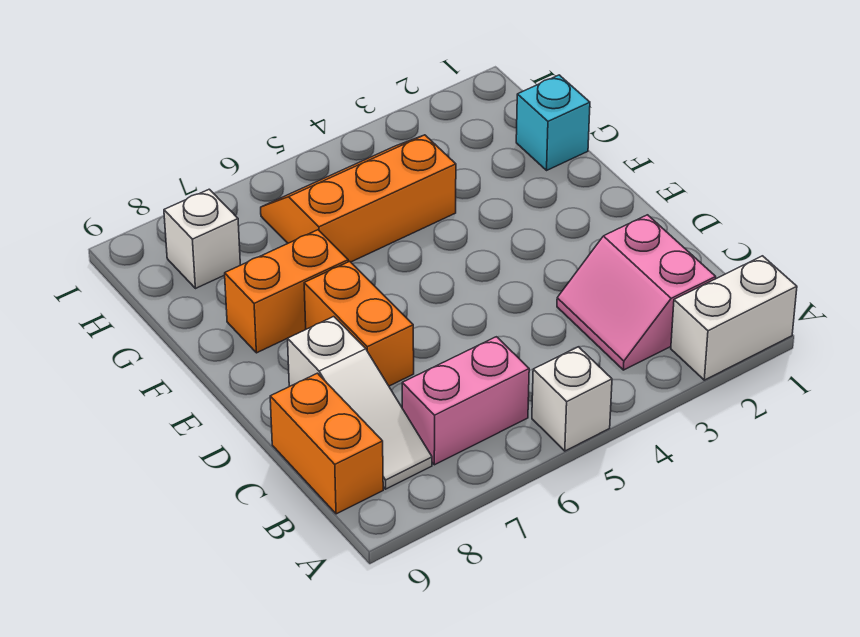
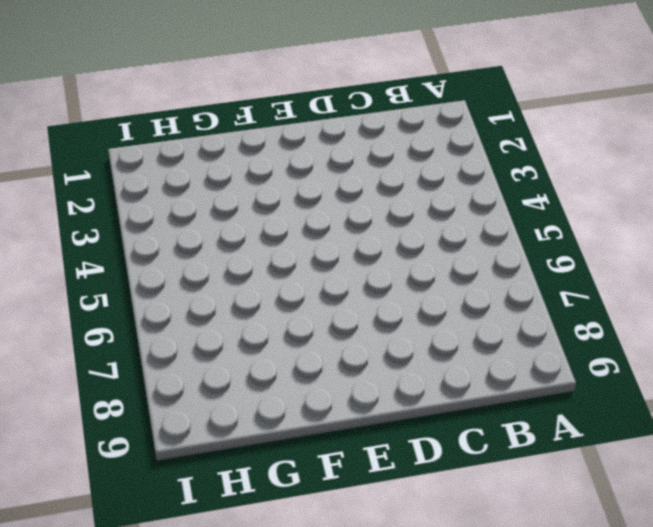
none -> white brick A1:A2 level 1
none -> white brick A5 level 1

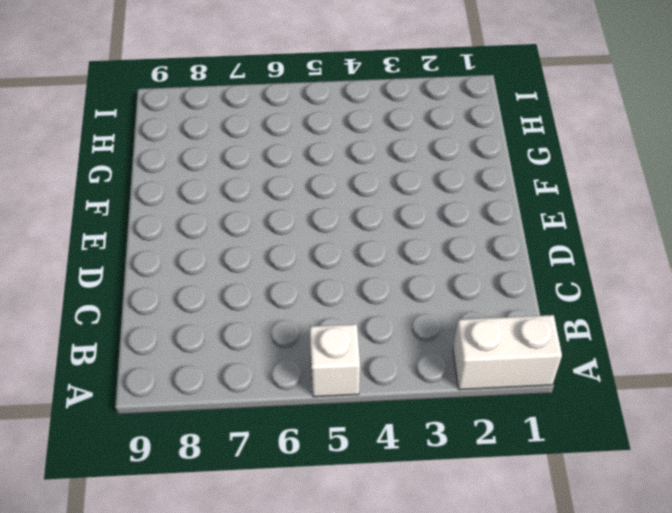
none -> pink slope B2:C3 level 1 top 2
none -> pink brick B6:B7 level 1

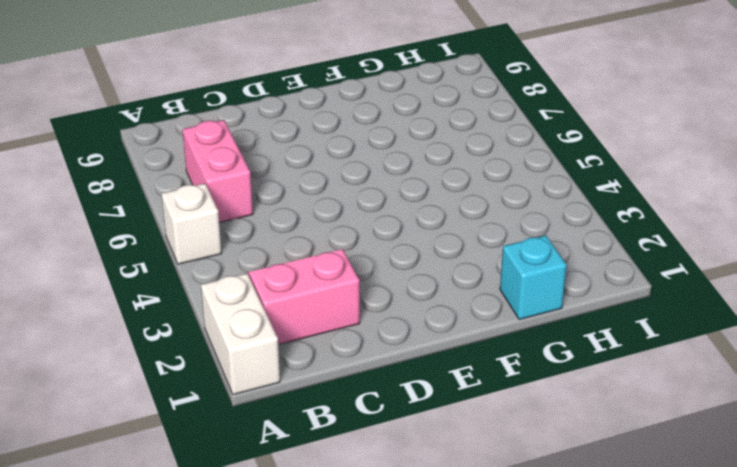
none -> white slope B8:D8 level 1 top D
none -> orange brick B9:C9 level 1

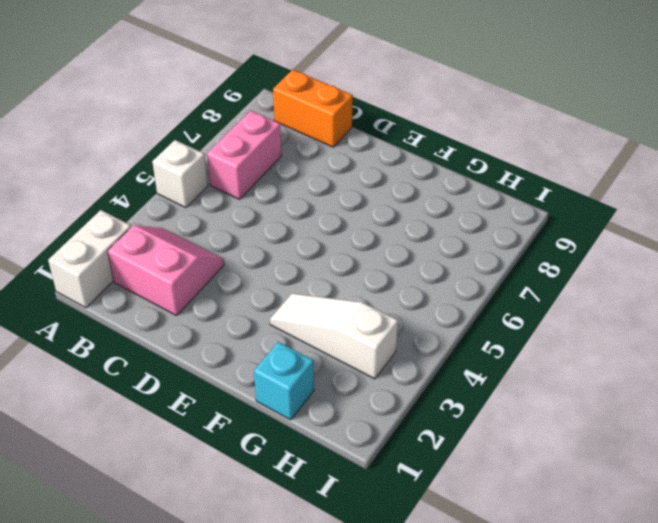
white slope F3:H3 level 1 top H -> white slope B8:D8 level 1 top D
none -> orange brick D7:E7 level 1
none -> orange brick F7:F8 level 1

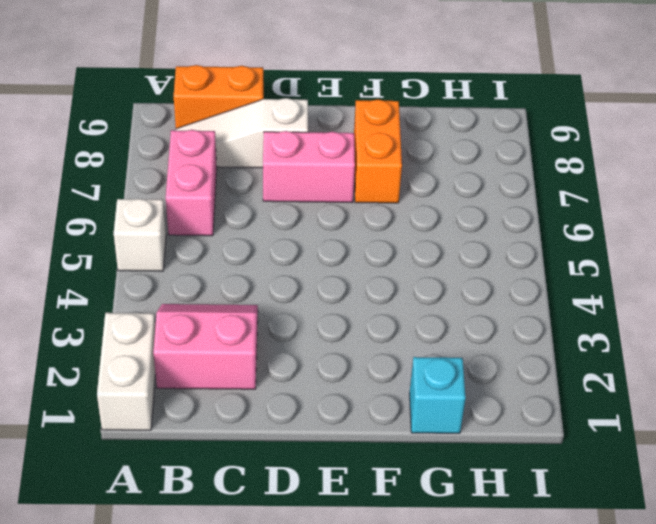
pink brick D7:E7 level 1 -> orange brick D7:E7 level 1
none -> orange slope G4:H6 level 1 top G
none -> white brick H8 level 1

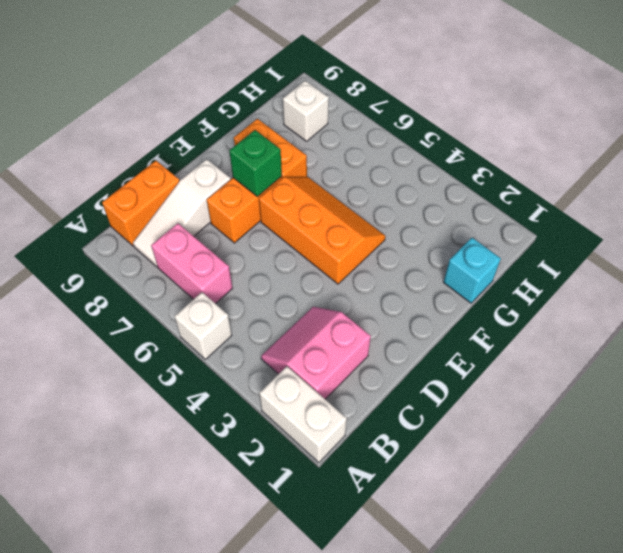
orange slope E4:F6 level 1 top E -> orange slope G4:H6 level 1 top G
green brick E7 level 2 -> none

